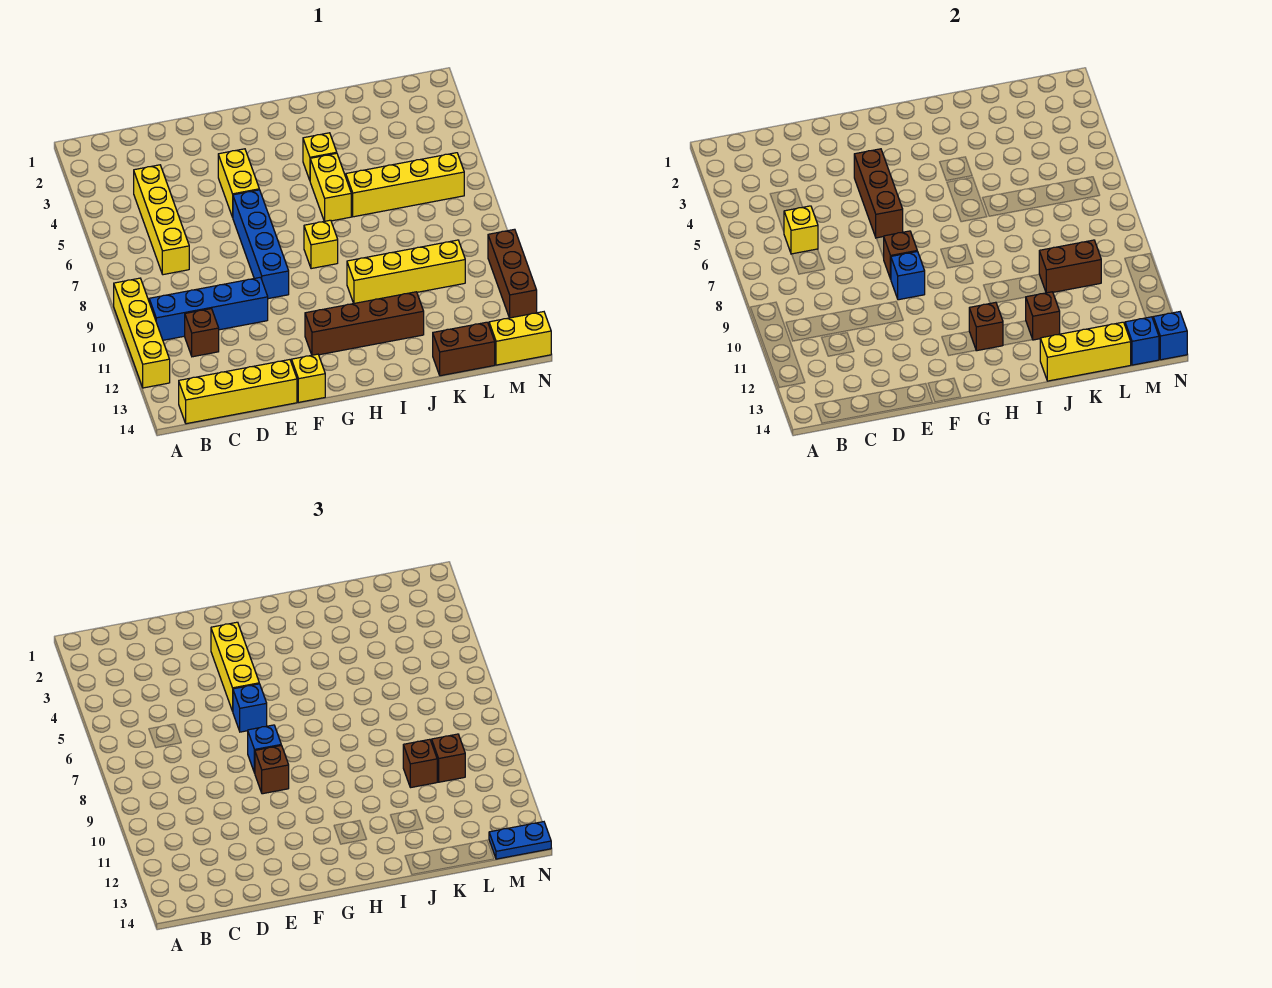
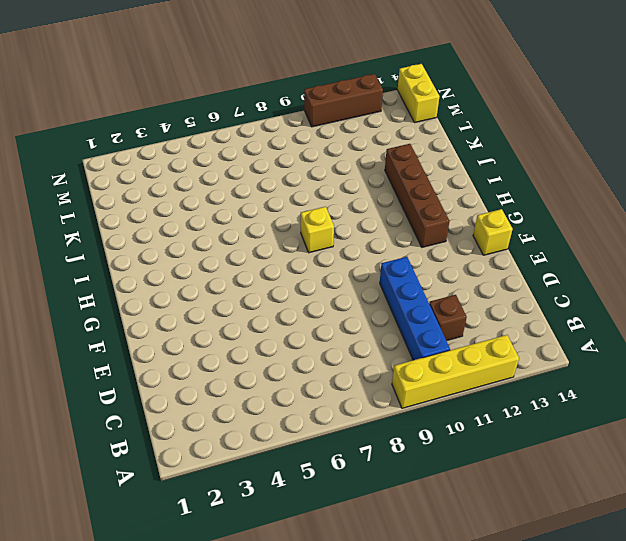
none -> yellow brick B14:E14 level 1
none -> yellow brick C4:C7 level 1
none -> yellow brick F4:F5 level 1
none -> blue brick F6:F9 level 1

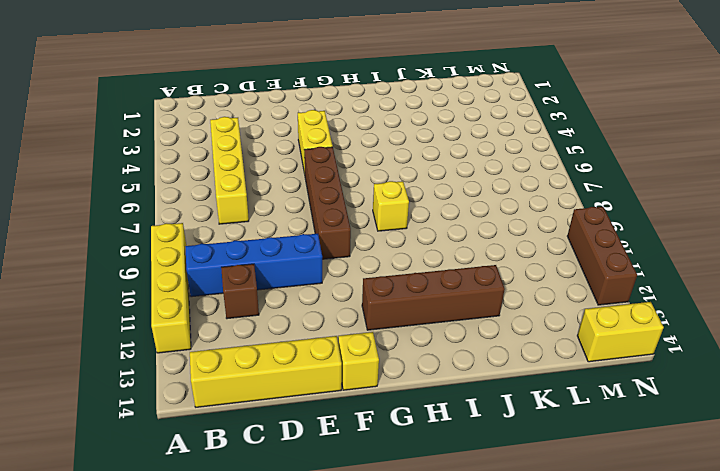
brown brick F6:F9 level 1 -> blue brick F6:F9 level 1
none -> yellow brick I4 level 1
none -> yellow brick I5:I6 level 1
none -> yellow brick I10:L10 level 1
none -> yellow brick J6:M6 level 1

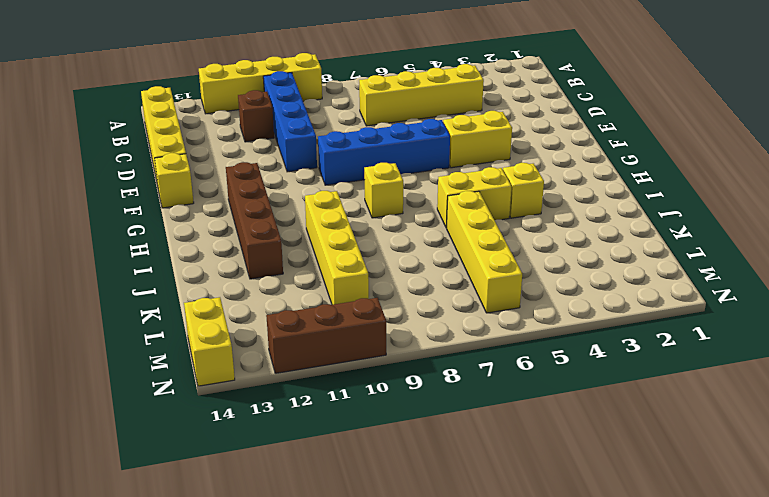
none -> brown brick K14:L14 level 1
none -> yellow brick C6 level 2
none -> brown brick F4:F6 level 2
none -> brown brick F8 level 2

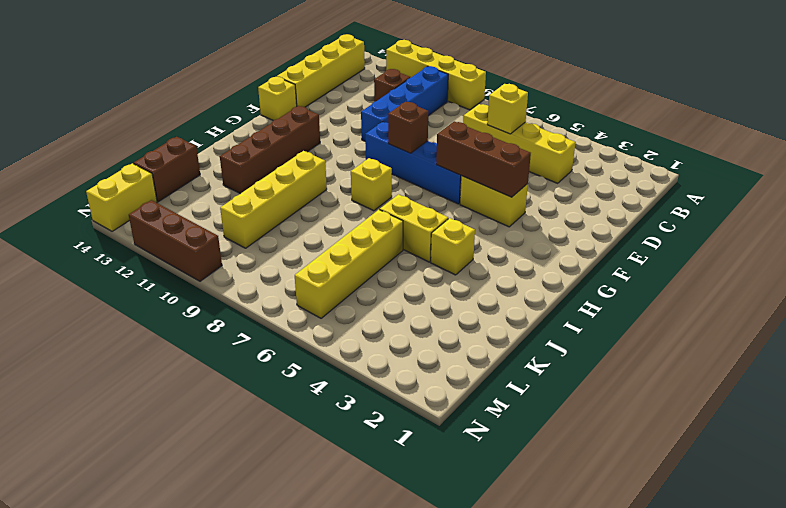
none -> blue brick F9 level 2
none -> brown brick H12 level 2
none -> brown brick J12 level 2
none -> yellow brick J14:L14 level 2

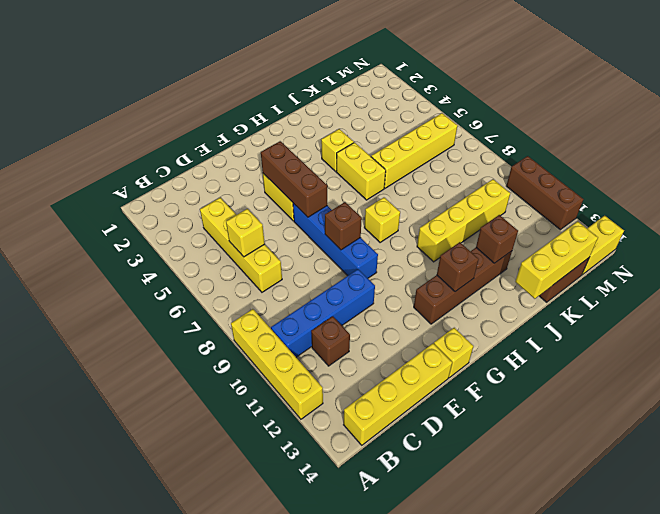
none -> blue brick F9 level 2
none -> brown brick K10:L10 level 2
none -> blue brick M14 level 2
none -> blue brick N14 level 2

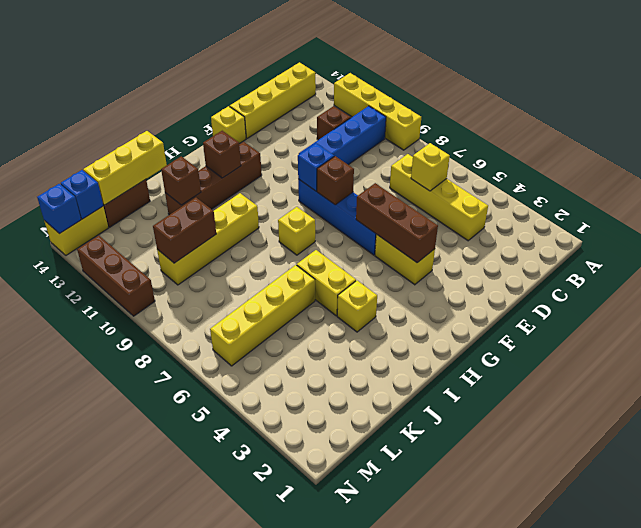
none -> yellow brick F3:F5 level 3
none -> blue brick F6 level 3
none -> blue brick F8 level 3
none -> brown brick F9 level 3

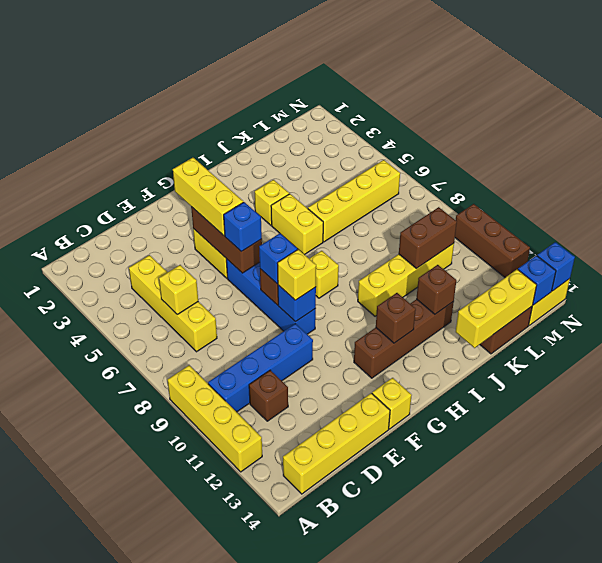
yellow brick F9 level 3 -> brown brick F9 level 3
none -> brown brick K10 level 3
none -> brown brick L10 level 3
none -> blue plate M14:N14 level 3

